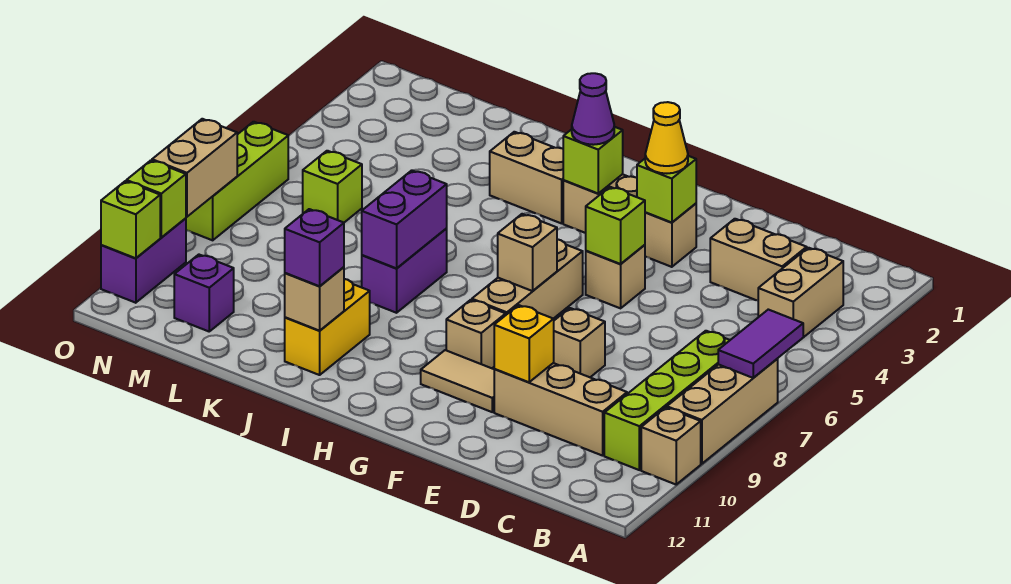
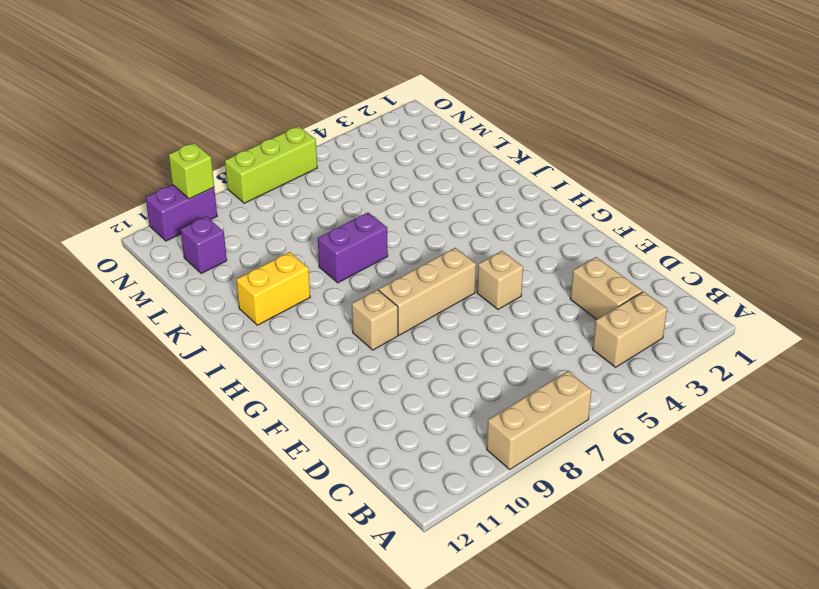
none -> tan brick A10 level 1
none -> lime brick B7:B10 level 1
none -> tan brick C10:E10 level 1
none -> tan brick E8 level 1

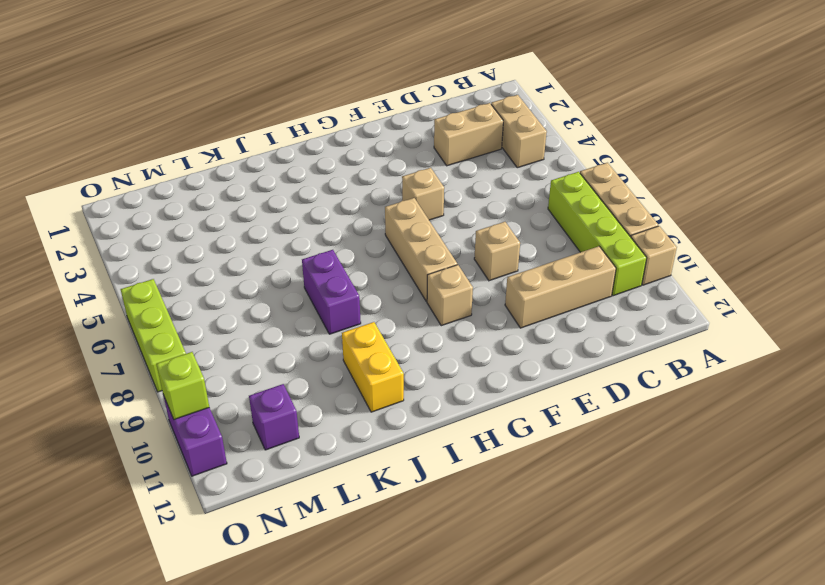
none -> tan brick F3:H3 level 1
none -> tan tile F10:G10 level 1
none -> tan brick I3:J3 level 1
none -> lime brick M6 level 1

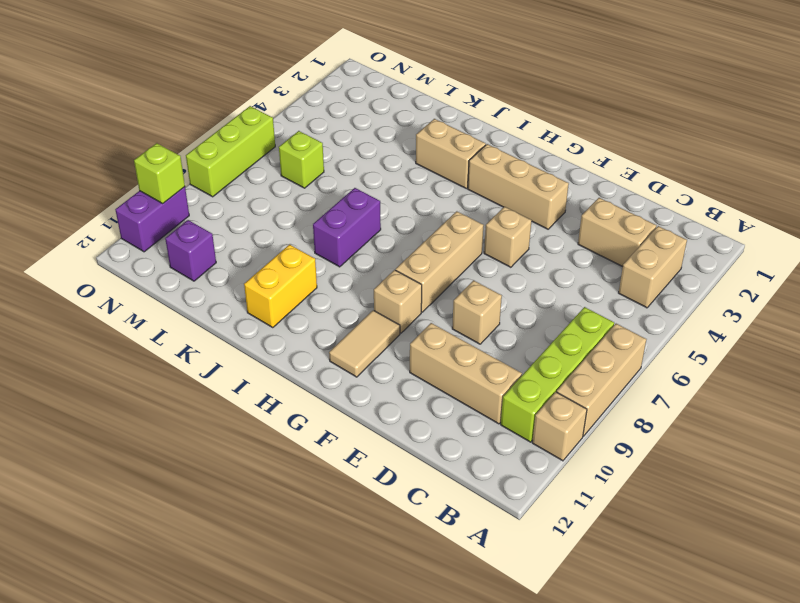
tan tile G10:G11 level 1 -> tan tile F10:G10 level 1
none -> purple tile A6:A7 level 2
none -> yellow brick E10 level 2
none -> lime brick F3 level 2
none -> lime brick F5 level 2

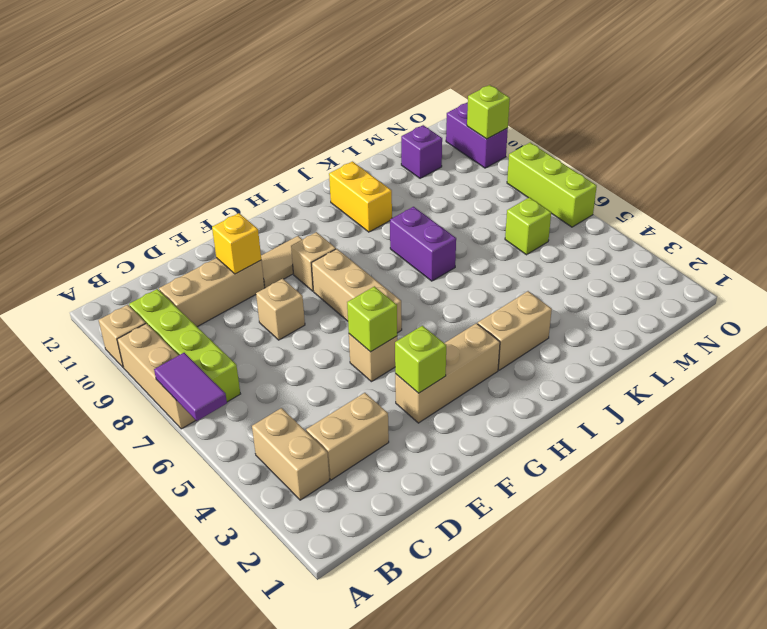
none -> tan brick G7 level 2
none -> lime brick H3 level 2
none -> purple brick J7:J8 level 2
none -> tan brick J11 level 2

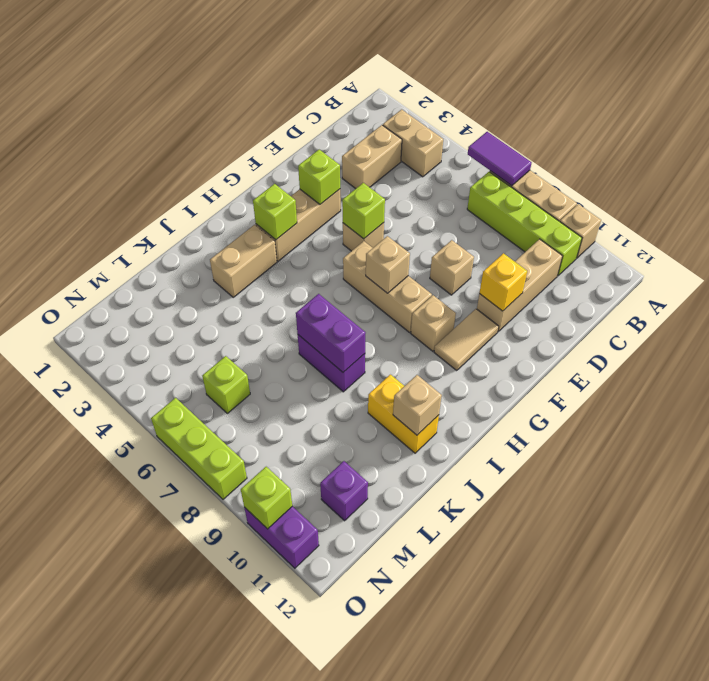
none -> tan brick O8:O9 level 2
none -> lime brick O11 level 2
none -> yellow cone F3 level 3
none -> purple cone H3 level 3

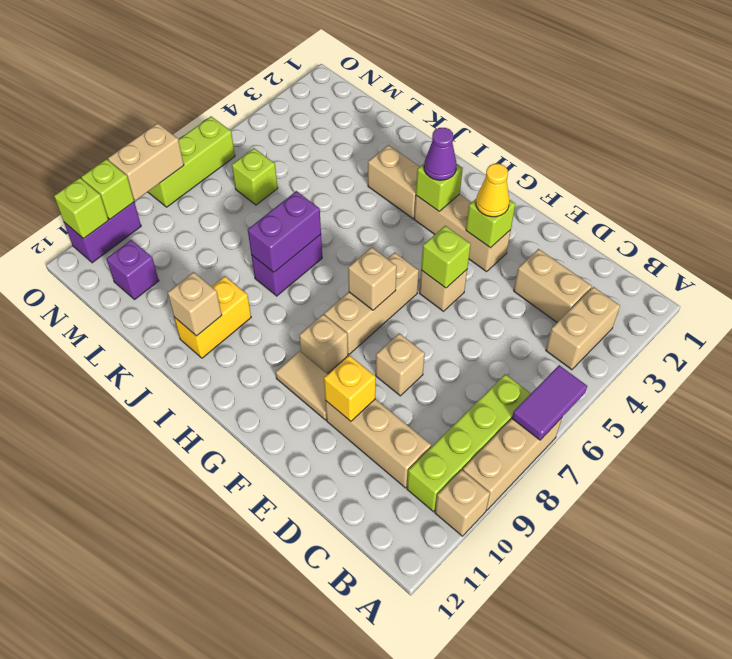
none -> purple brick J11 level 3

